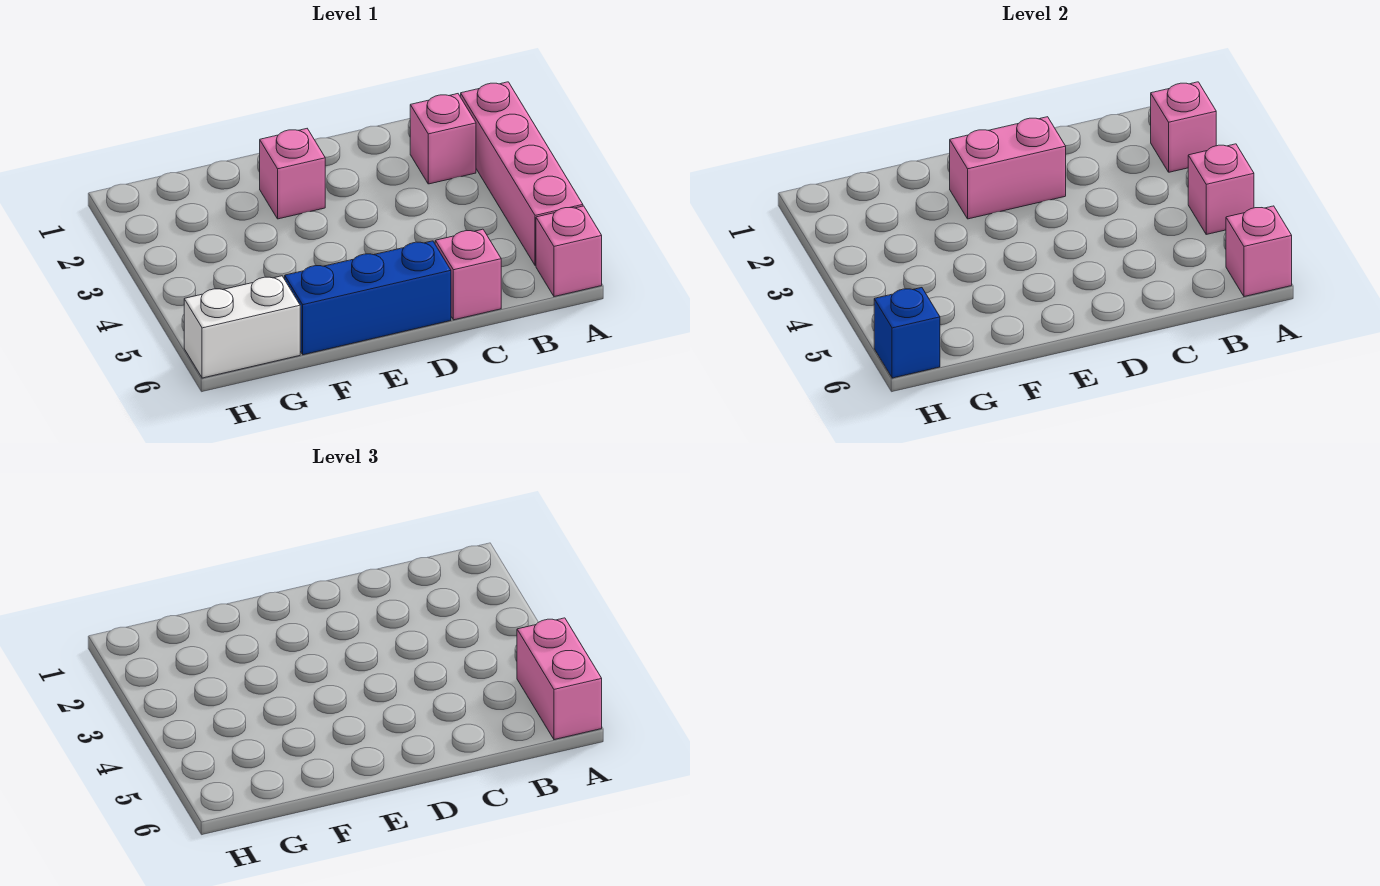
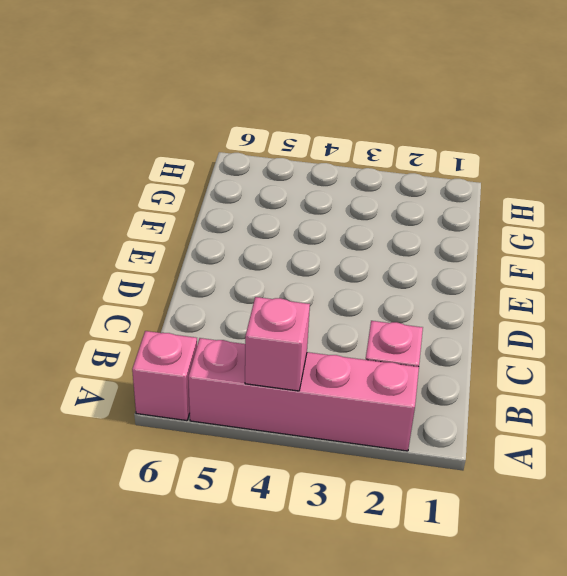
none -> pink brick C6 level 1
none -> blue brick D6:F6 level 1
none -> pink brick E2 level 1

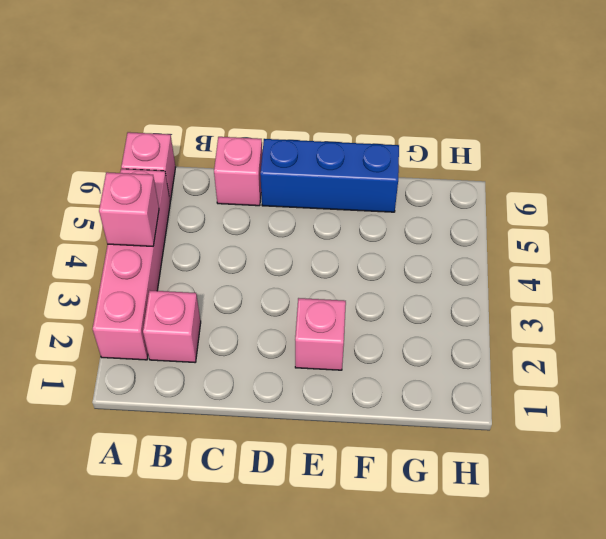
none -> white brick G6:H6 level 1
none -> pink brick A2 level 2
none -> pink brick A6 level 2

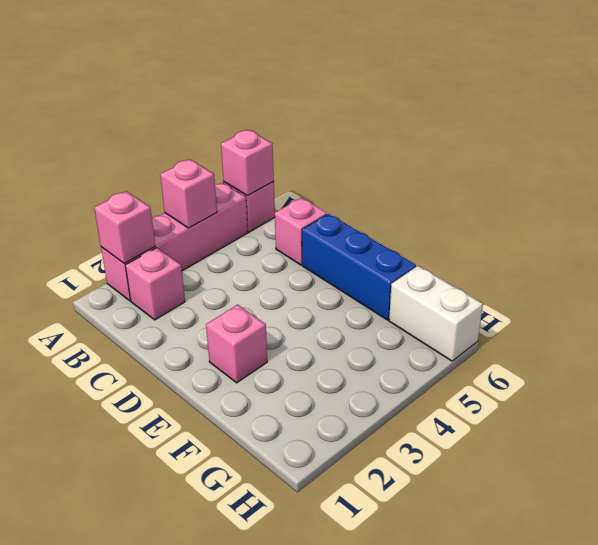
none -> pink brick D2:E2 level 2
none -> blue brick H6 level 2
none -> pink brick A5:A6 level 3

